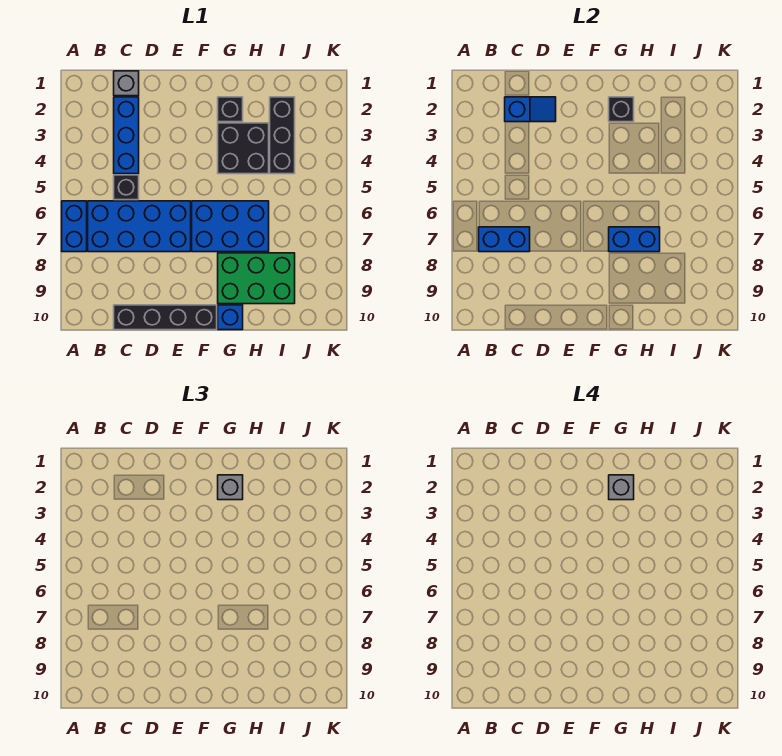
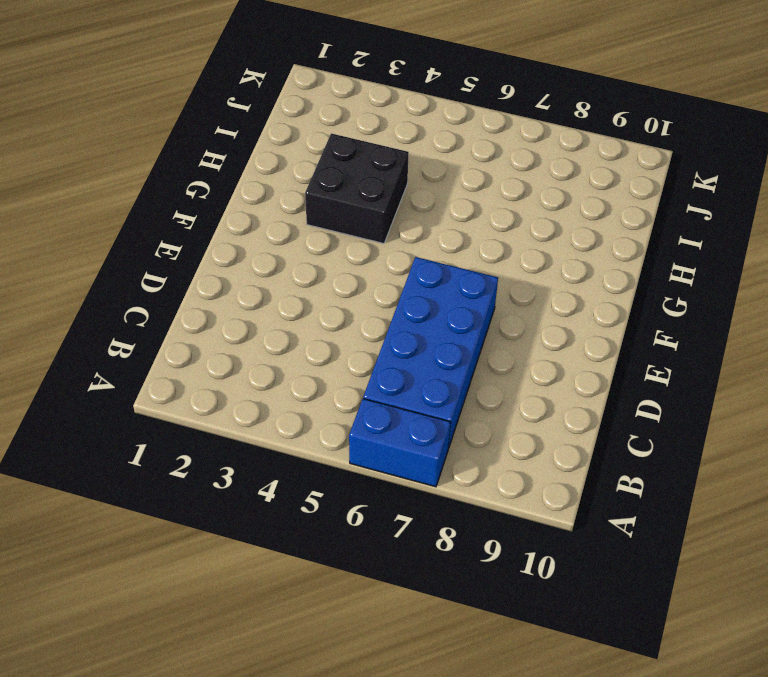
none -> grey brick C1 level 1
none -> blue brick C2:C4 level 1
none -> black brick C5 level 1

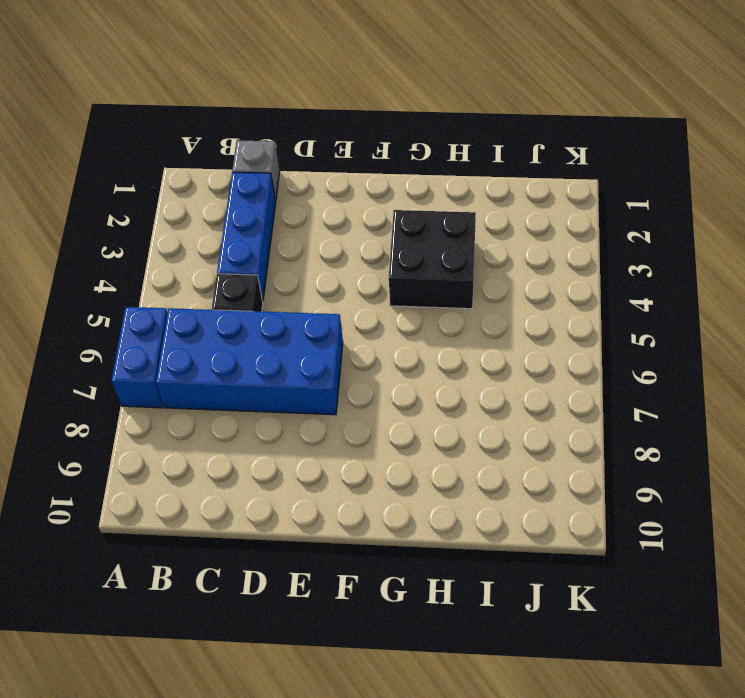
none -> black brick C10:F10 level 1
none -> blue brick F6:H7 level 1
none -> black brick G2 level 1

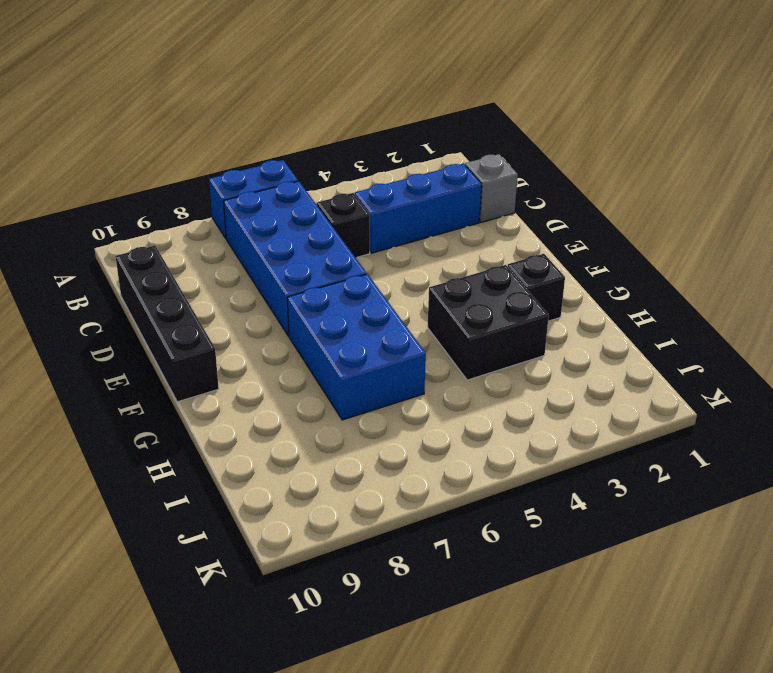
none -> green brick G8:I9 level 1
none -> blue brick G10 level 1
none -> black brick I2:I4 level 1

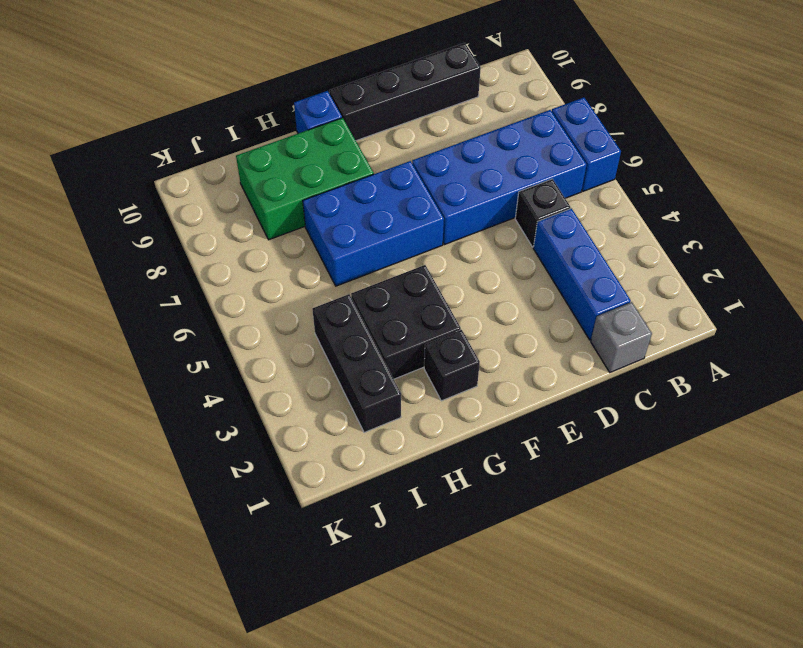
none -> blue brick B7:C7 level 2
none -> blue slope C2:D2 level 2 top C
none -> black brick G2 level 2

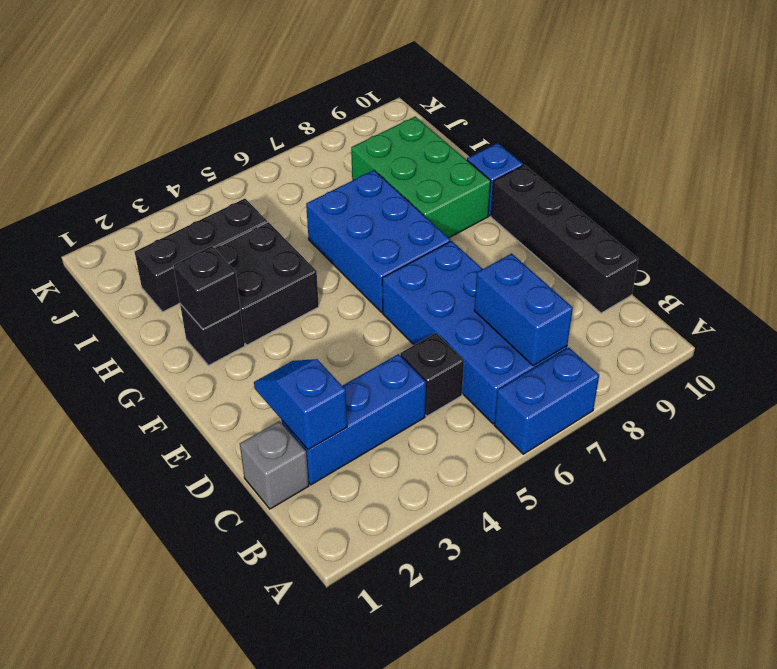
none -> blue brick G7:H7 level 2
none -> grey brick G2 level 3
none -> grey brick G2 level 4

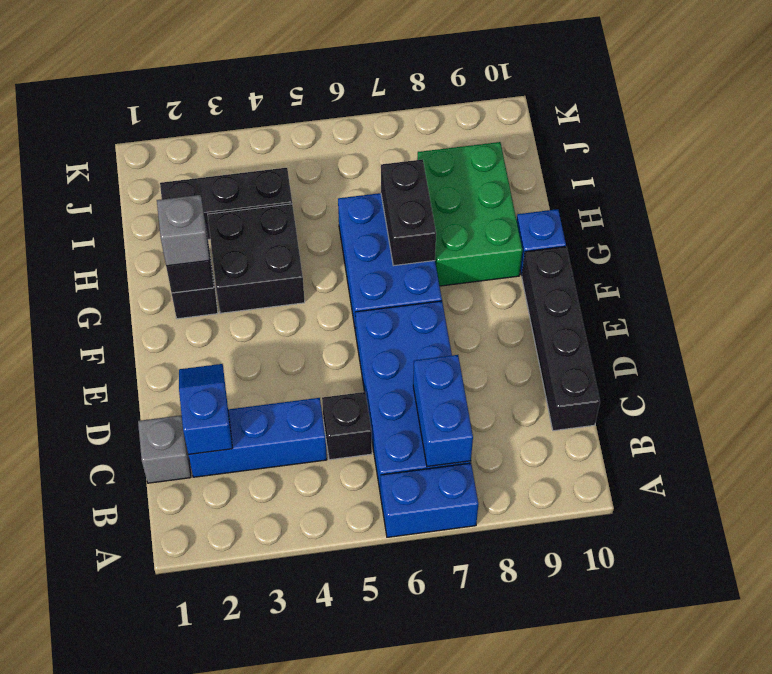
black brick G7:H7 level 2 -> blue brick G7:H7 level 2
none -> grey brick G2 level 4

